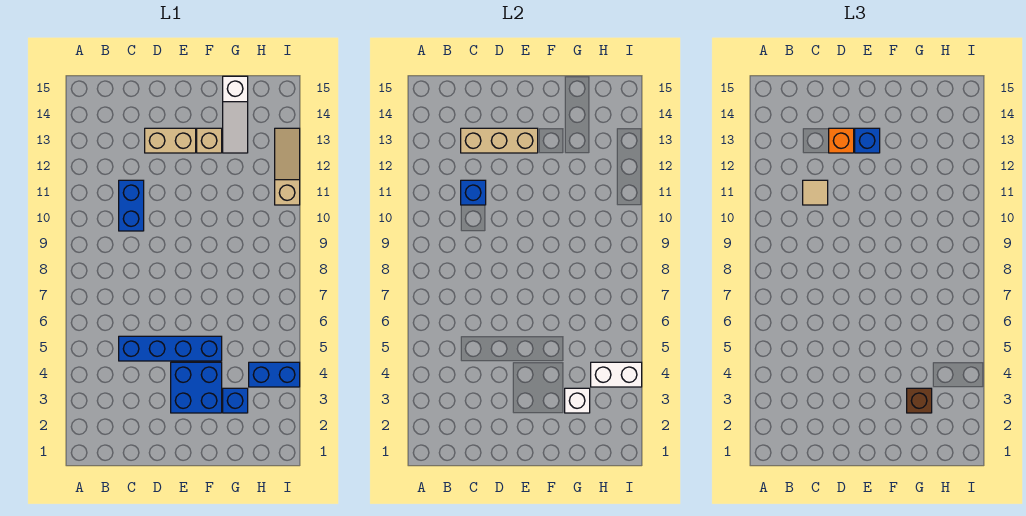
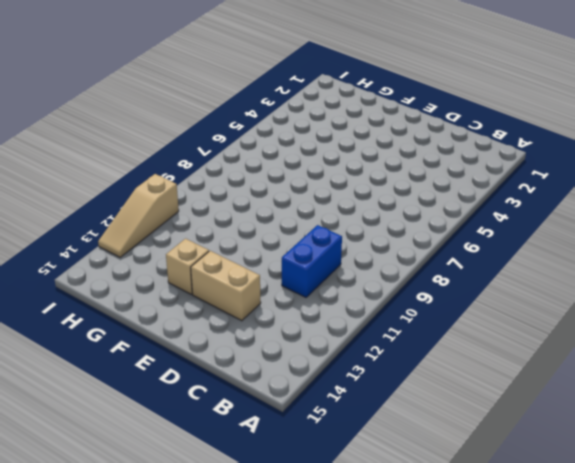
none -> blue brick C5:F5 level 1
none -> blue brick E3:F4 level 1
none -> blue brick G3 level 1

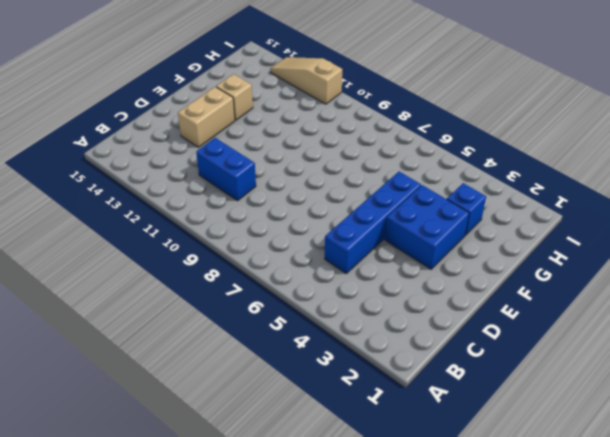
none -> white slope G13:G15 level 1 top 15
none -> blue brick H4:I4 level 1
none -> blue brick C11 level 2

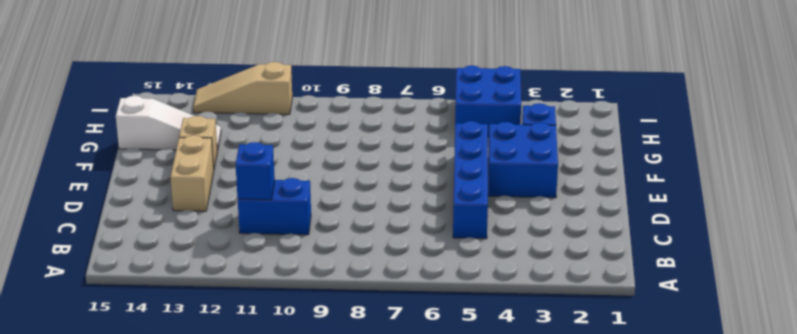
blue brick H4:I5 level 1 -> blue brick H4:I4 level 1
none -> tan brick C13:E13 level 2
none -> white brick G3 level 2
none -> white brick H4:I4 level 2

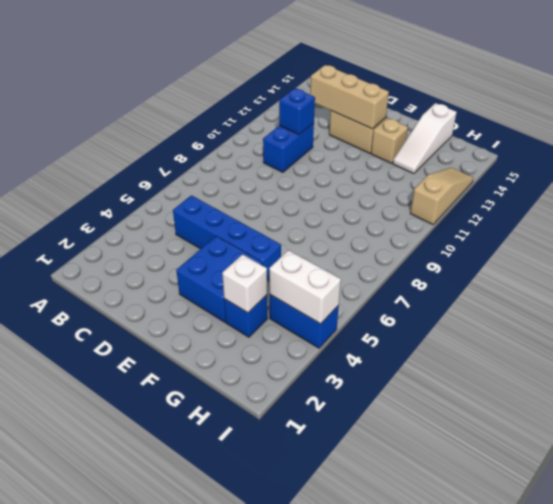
none -> tan tile C11 level 3
none -> orange brick D13 level 3
none -> blue brick E13 level 3

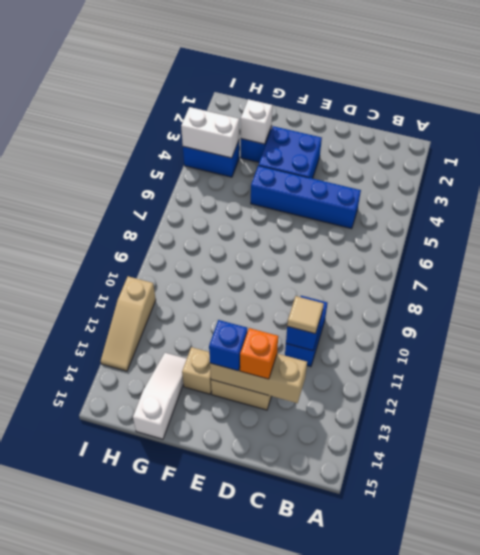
none -> brown brick G3 level 3

